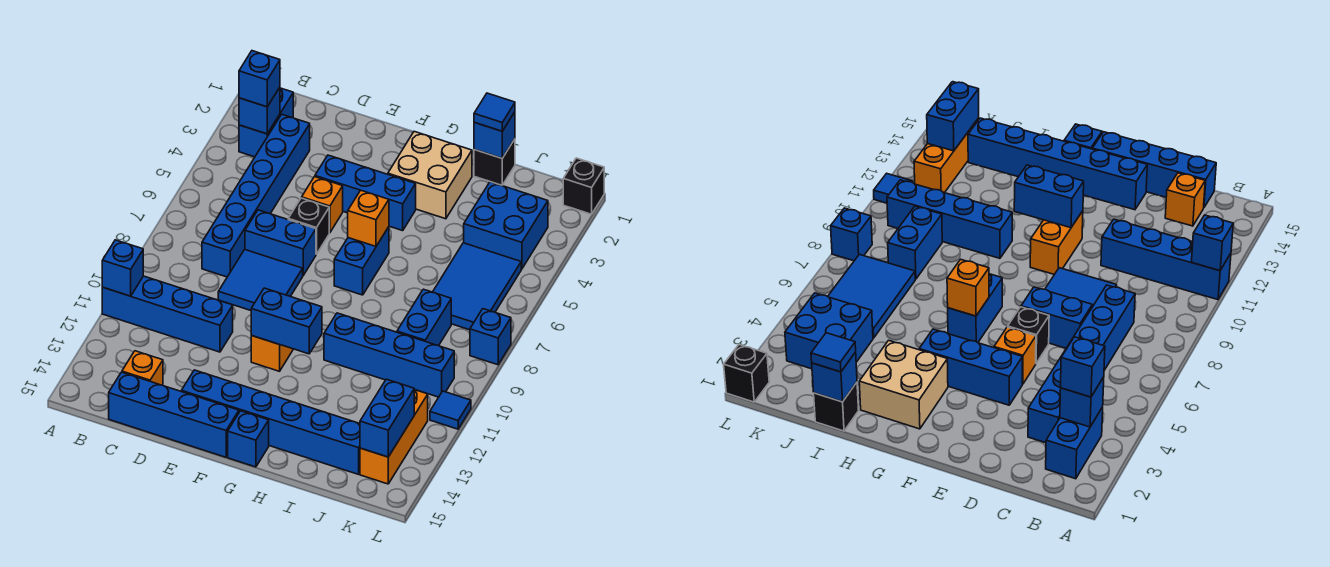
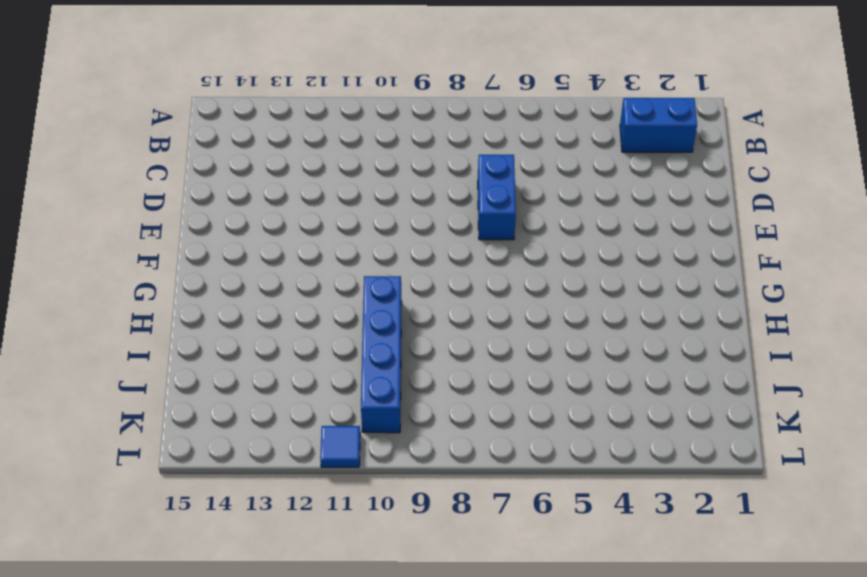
none -> blue brick A11:D11 level 1
none -> blue brick C3:C8 level 1
none -> orange brick C14 level 1
none -> blue brick C15:F15 level 1

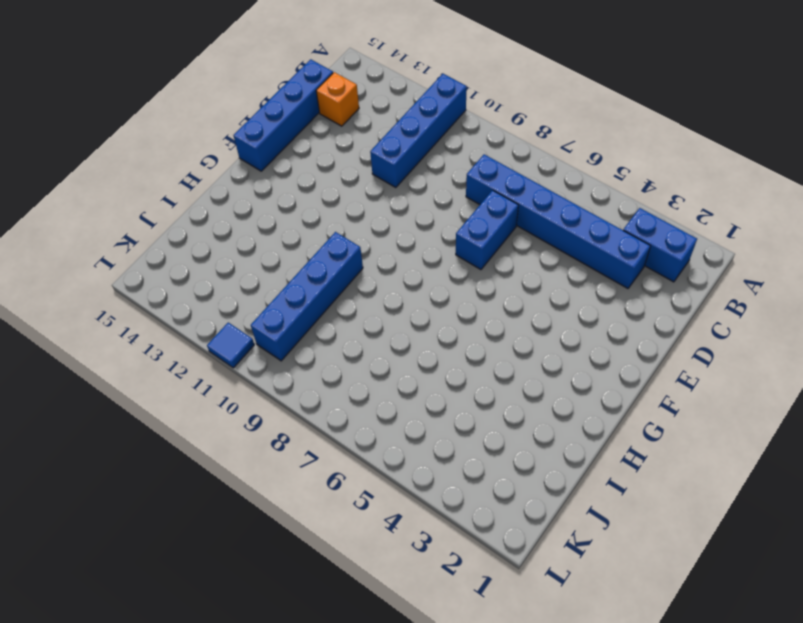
none -> blue tile D8:E9 level 1
none -> blue brick E4:G4 level 1
none -> orange brick E5 level 1
none -> black brick E6 level 1

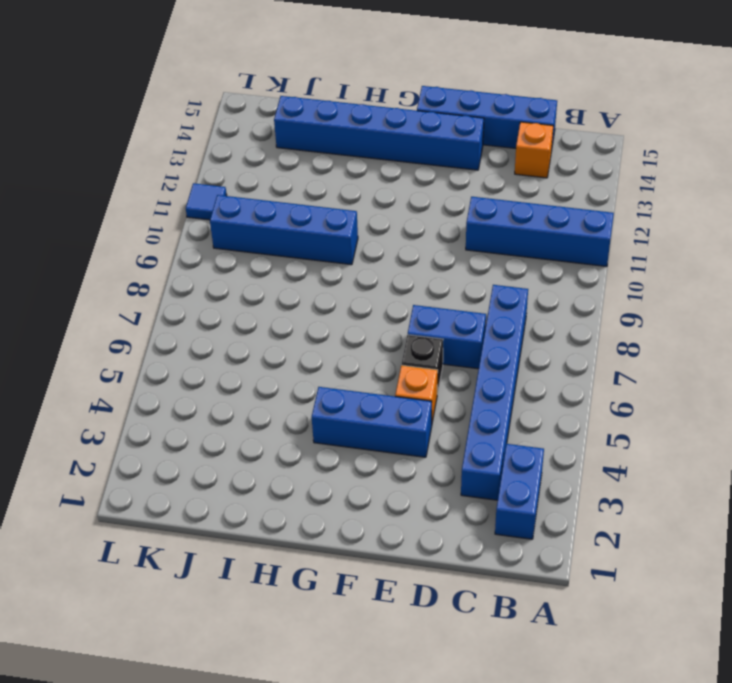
none -> blue tile D8:E9 level 1
none -> orange brick F10:F11 level 1
none -> tan brick G2:H3 level 1
none -> blue brick G6:G7 level 1

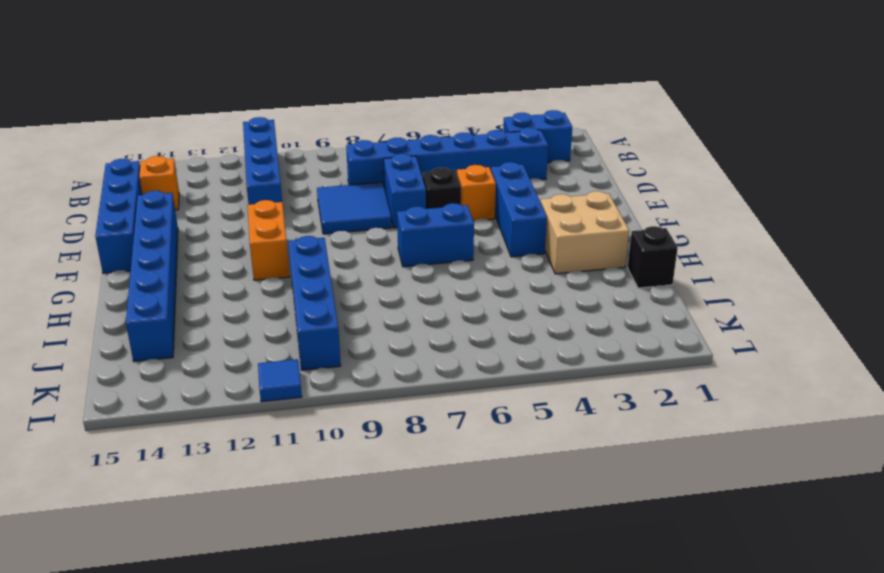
orange brick F11:G11 level 1 -> orange brick F10:F11 level 1
none -> blue brick G15 level 1
none -> blue brick J3:K4 level 1
none -> blue tile J5:K7 level 1
none -> blue brick J8:J9 level 1

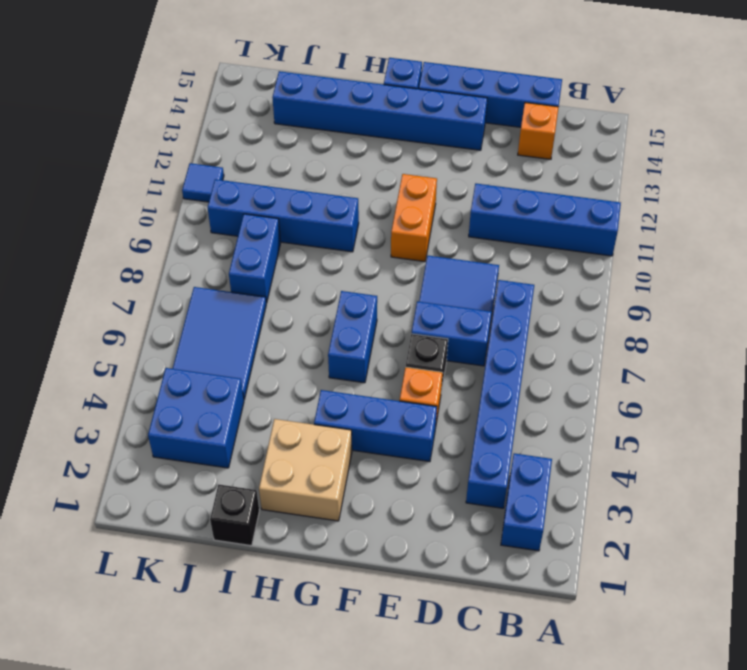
none -> orange brick K12:K14 level 1
none -> black brick L1 level 1
none -> blue brick L8 level 1
none -> blue brick A11 level 2

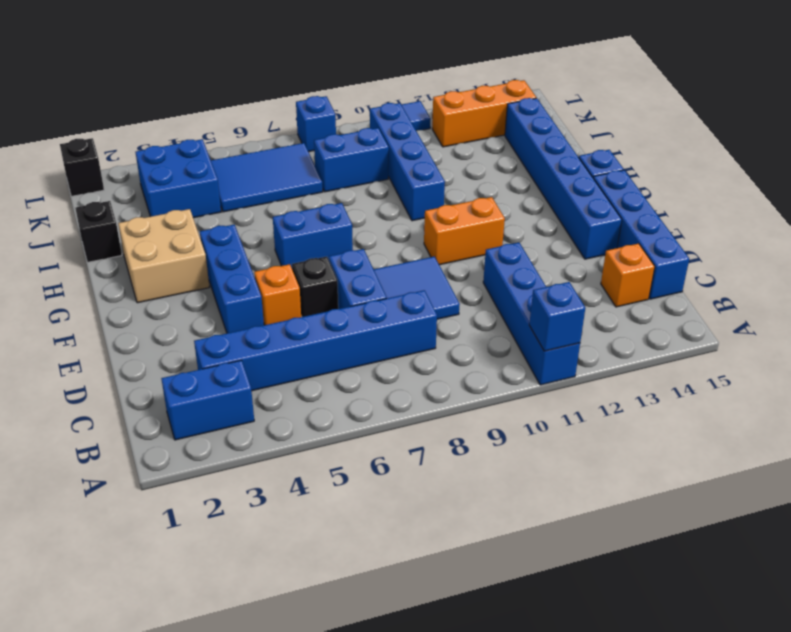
none -> blue brick B3 level 2
none -> blue brick F11:G11 level 2
none -> orange brick G6 level 2
none -> blue brick I1 level 2

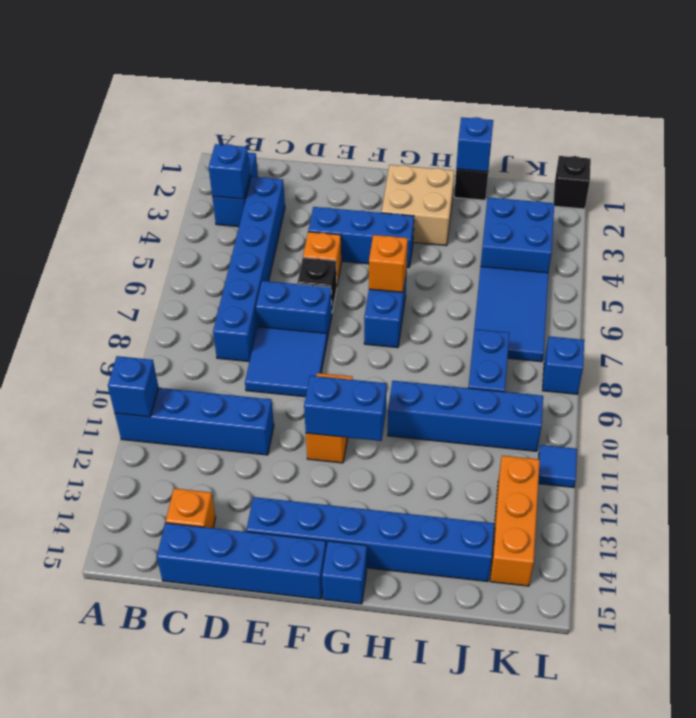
none -> blue brick K13:K14 level 2
none -> blue brick B3 level 3
none -> blue tile I1 level 3

